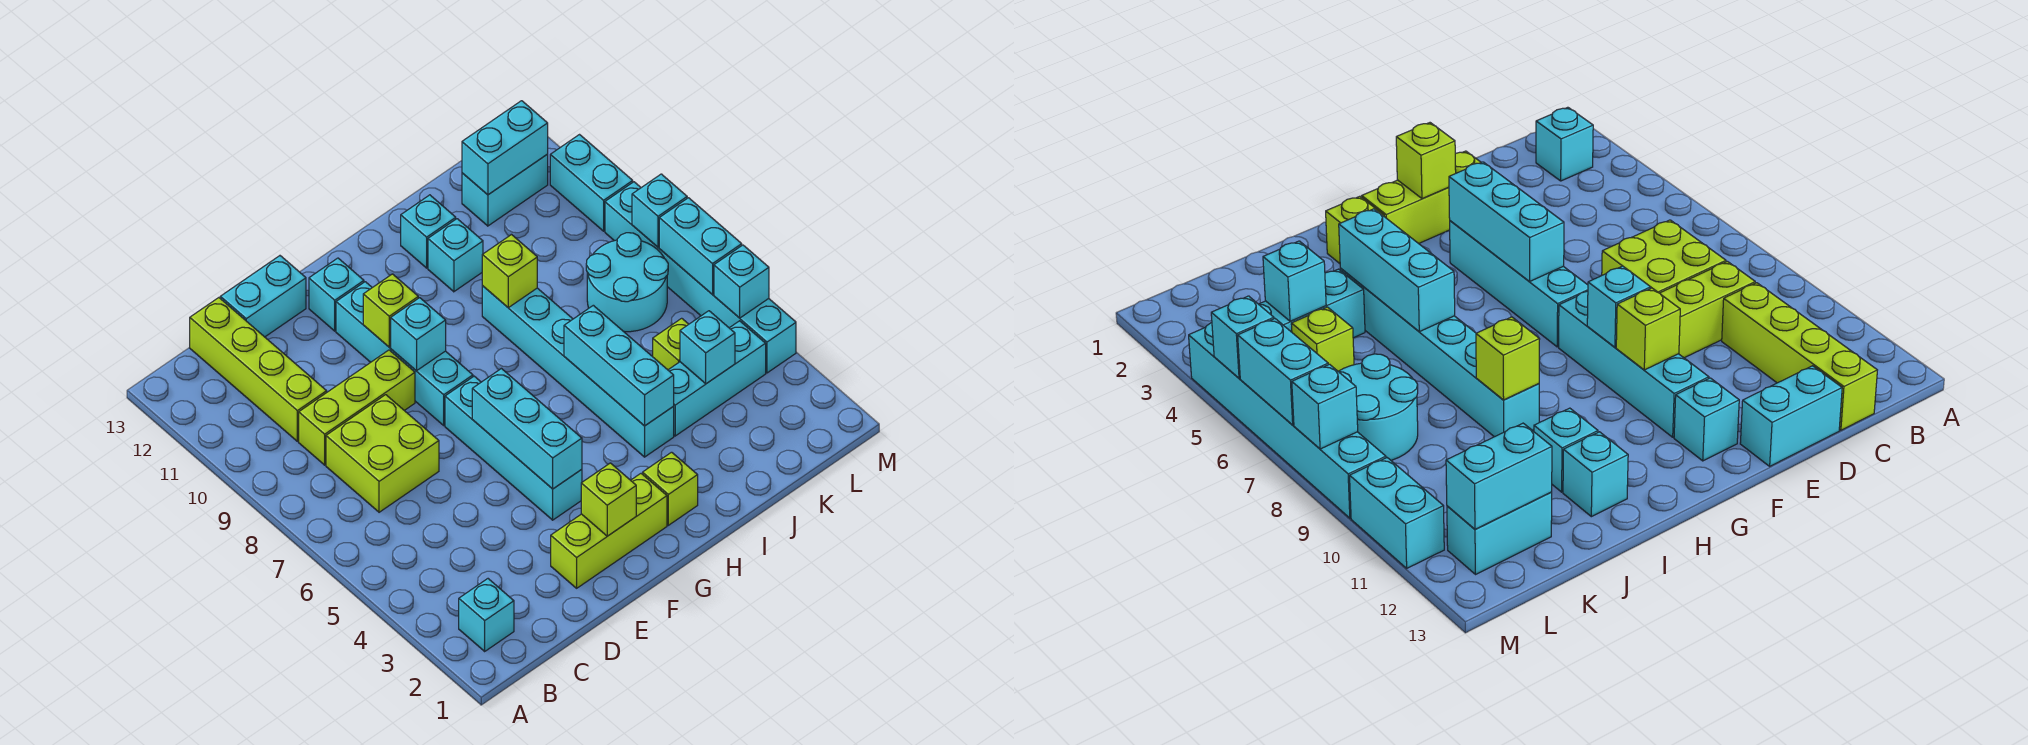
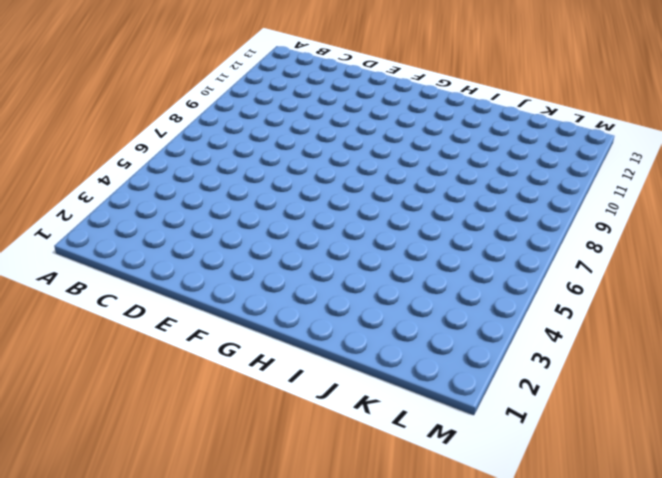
none -> cyan brick B2 level 1
none -> lime brick C7:D8 level 1
none -> lime brick C9:E9 level 1
none -> lime brick C10:C13 level 1

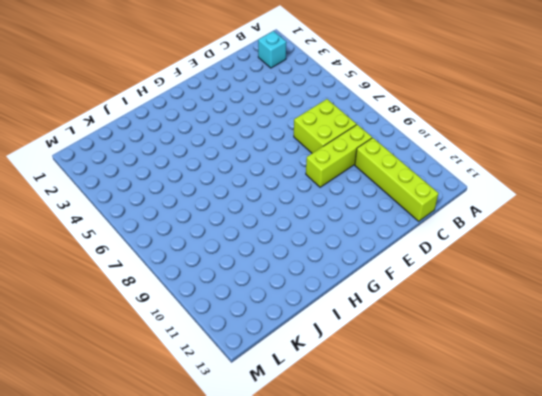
none -> cyan brick D13:E13 level 1
none -> lime brick E2:G2 level 1
none -> cyan brick F4:F7 level 1
none -> cyan brick F8:F11 level 1

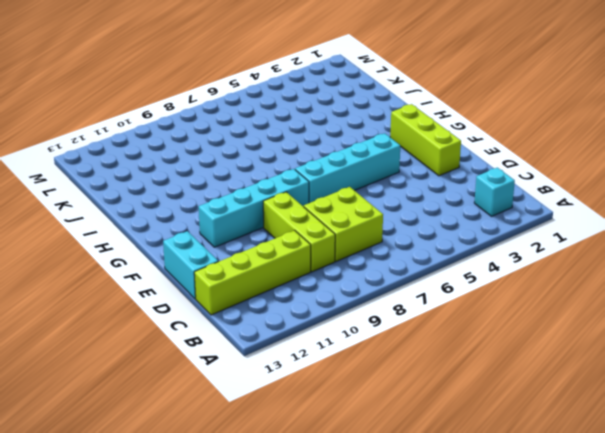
none -> cyan brick F12 level 1
none -> lime brick H2 level 1
none -> cyan brick I4:I9 level 1
none -> cyan brick I11 level 1

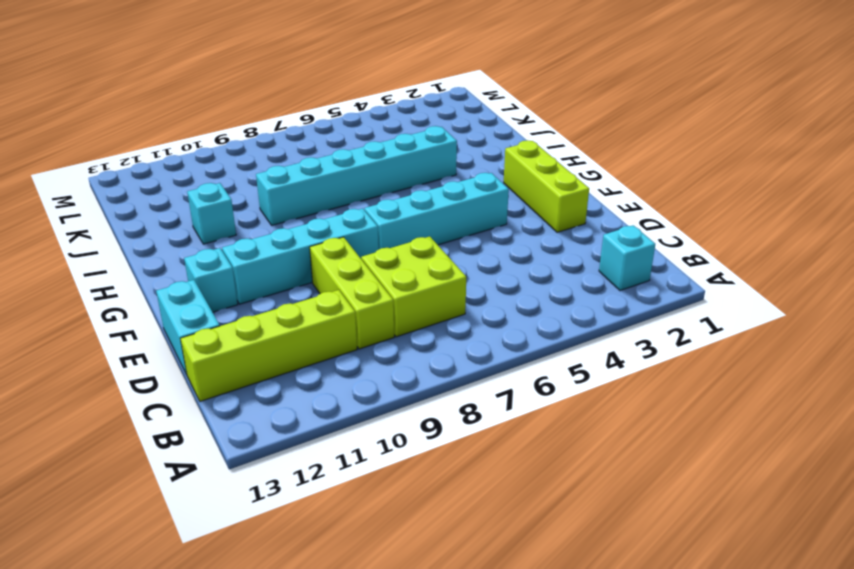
none -> lime brick H2 level 1
none -> cyan brick I12 level 1
none -> cyan brick J4:L4 level 1
none -> lime brick K5 level 1

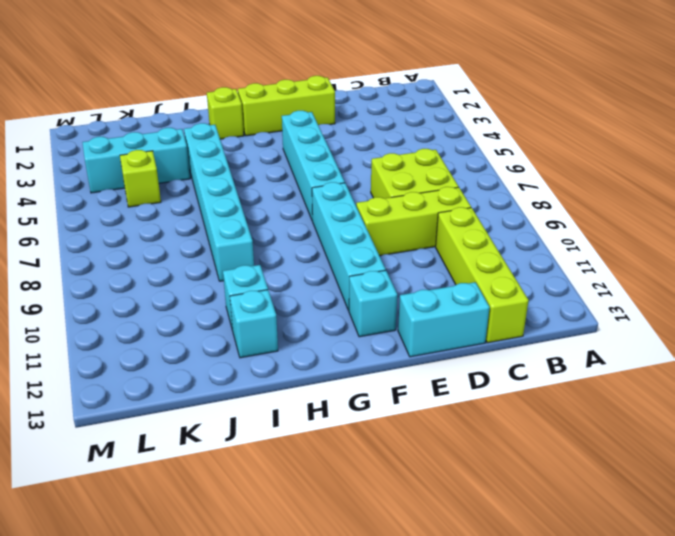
none -> cyan brick B2 level 1
none -> cyan round brick K7:L8 level 1
none -> cyan brick K12:L12 level 1
none -> cyan brick M4:M9 level 1

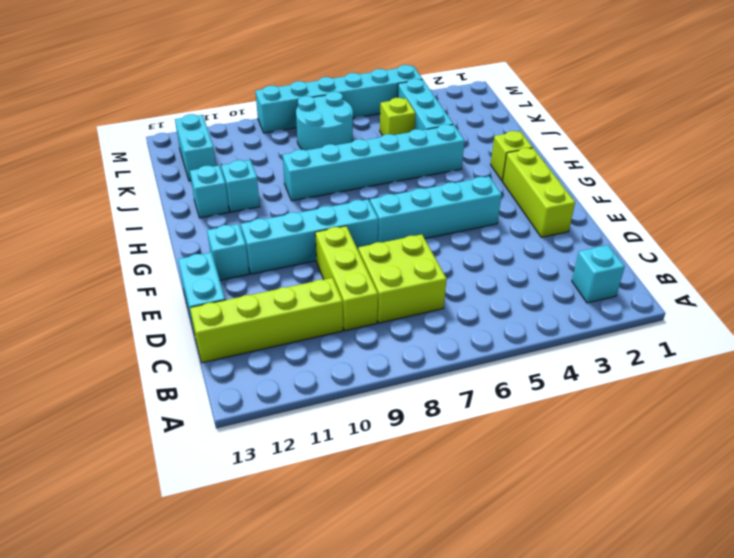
none -> cyan brick M10:M11 level 1
none -> lime brick F2 level 2
none -> cyan brick F4:F6 level 2
none -> cyan brick F9 level 2

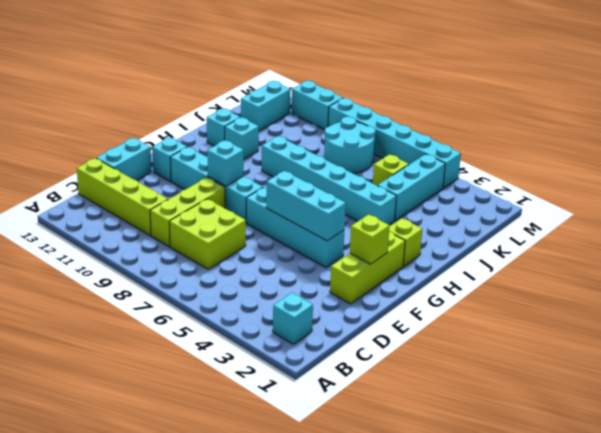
none -> lime brick F10 level 2
none -> cyan brick I4:I6 level 2
none -> lime brick I9 level 2
none -> cyan brick K4 level 2

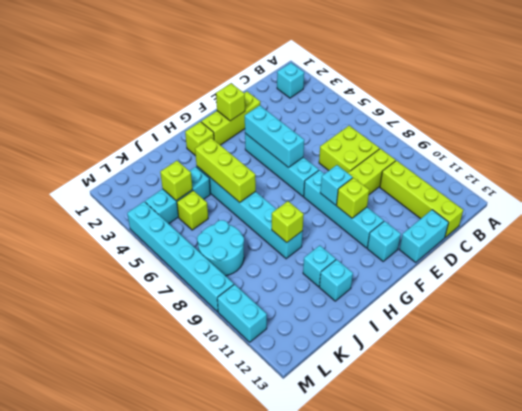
lime brick I4:I6 level 2 -> cyan brick I4:I6 level 2
lime brick K4 level 2 -> cyan brick K4 level 2
none -> cyan brick K12:L12 level 1
none -> cyan brick K12:L12 level 2
none -> cyan brick M5 level 2
none -> cyan brick M6:M7 level 2

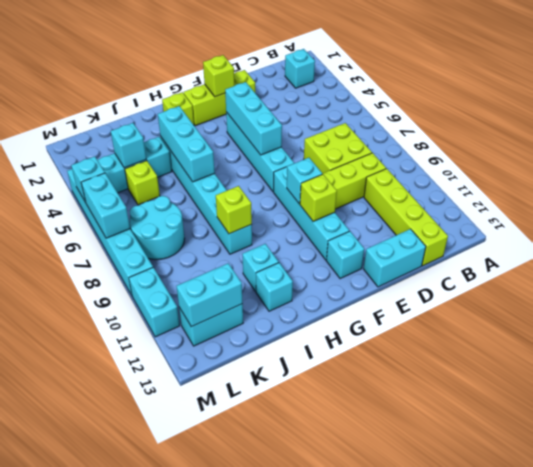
none -> cyan brick M8 level 2

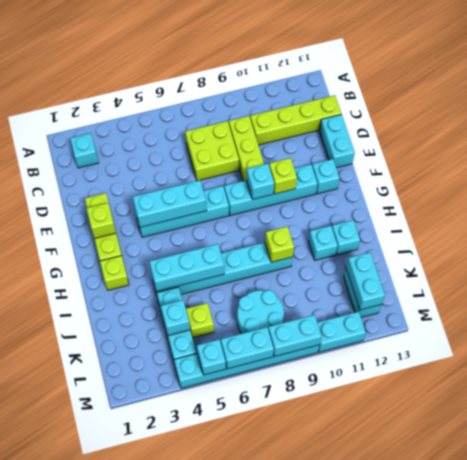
cyan brick M8:M9 level 2 -> cyan brick M8 level 2

